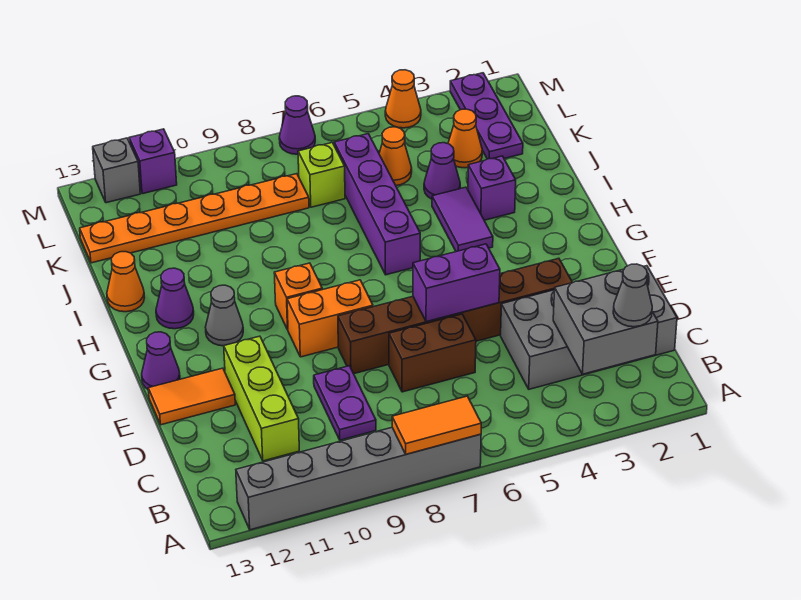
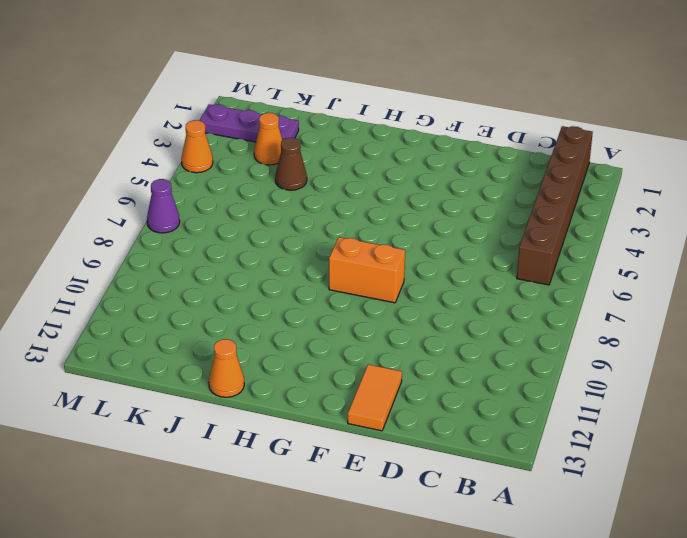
brown brick B1:B6 level 1 -> brown brick E3:E8 level 1
orange brick F8:G8 level 1 -> orange brick F8:F9 level 1
brown cone J4 level 1 -> purple cone J4 level 1
none -> grey brick A7:A12 level 1
none -> grey brick C1:D4 level 1
none -> purple plate C9:D9 level 1
none -> lime brick C11:E11 level 1

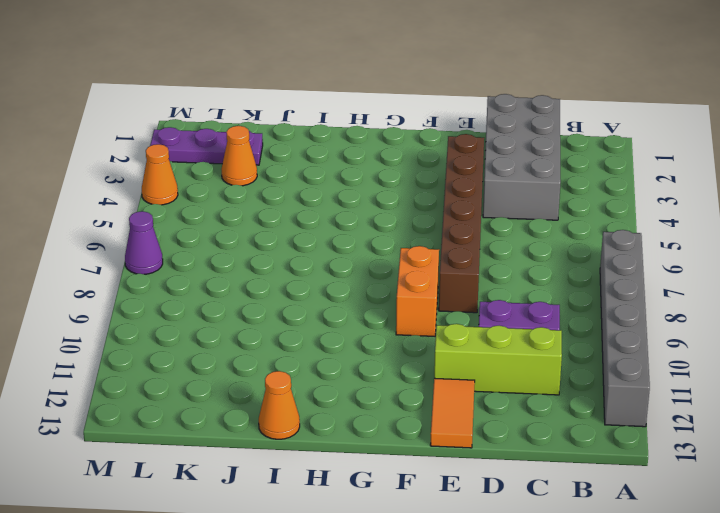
none -> brown brick D6:D7 level 1
none -> purple cone F13 level 1
none -> orange brick G9 level 1
none -> grey cone G11 level 1

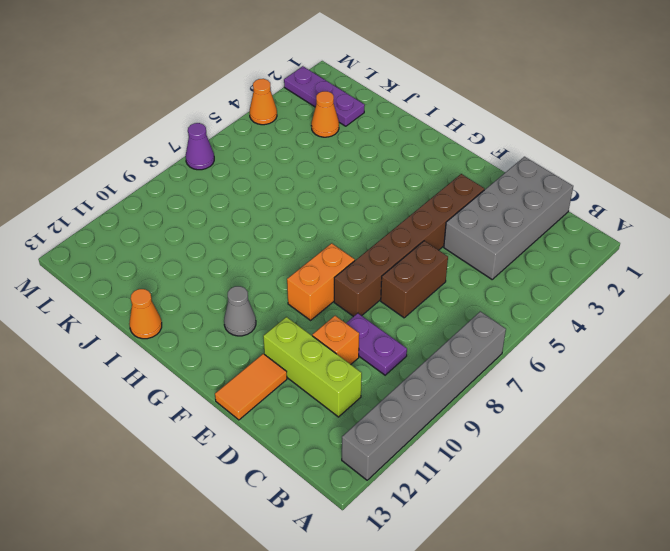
orange brick D10 level 1 -> orange brick G9 level 1
none -> purple cone F13 level 1
none -> purple tile H4:I4 level 1
none -> purple brick H6:K6 level 1
none -> purple cone H12 level 1

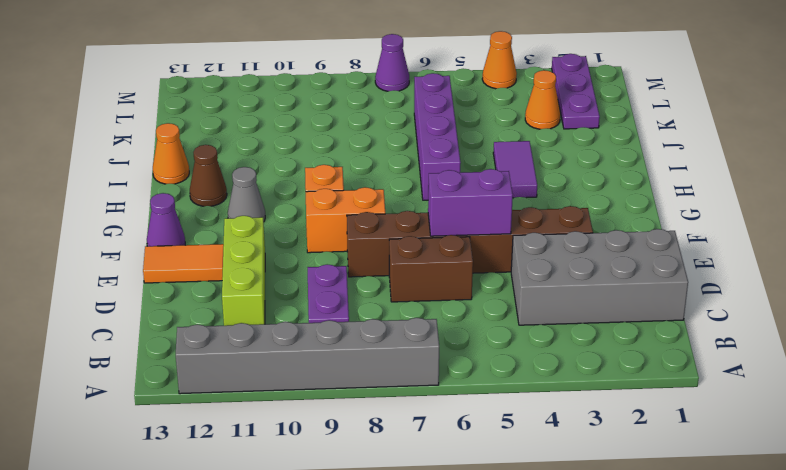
brown cone H12 level 1 -> purple cone H12 level 1
none -> purple brick I3 level 1
none -> purple cone J4 level 1
none -> orange cone K5 level 1
none -> lime brick K7 level 1

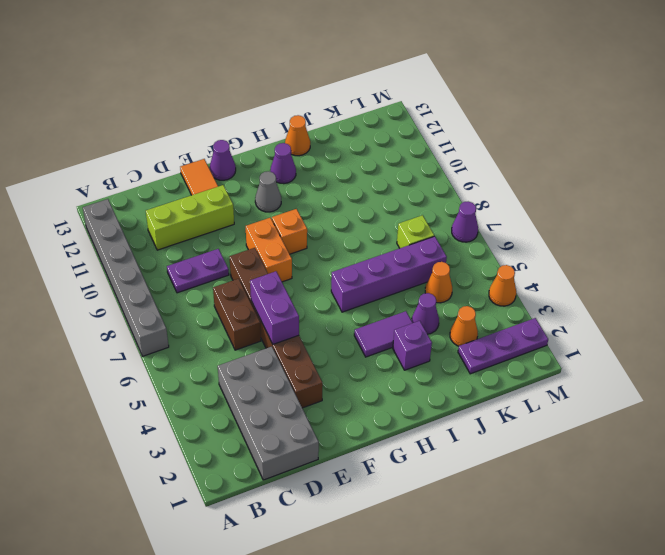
none -> orange plate K8:K13 level 1
none -> purple brick M11 level 1
none -> grey brick M12 level 1
none -> orange tile A7:A8 level 2

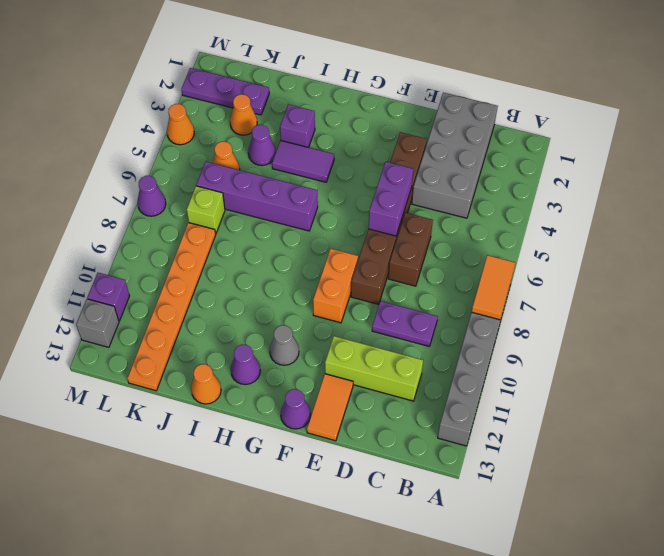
none -> orange brick G9 level 1
none -> grey brick B2:C3 level 2
none -> grey cone B2 level 3

